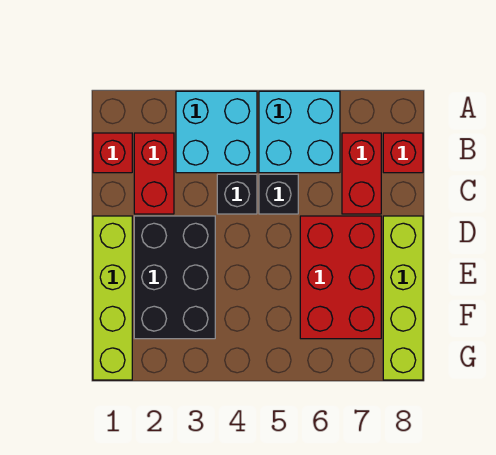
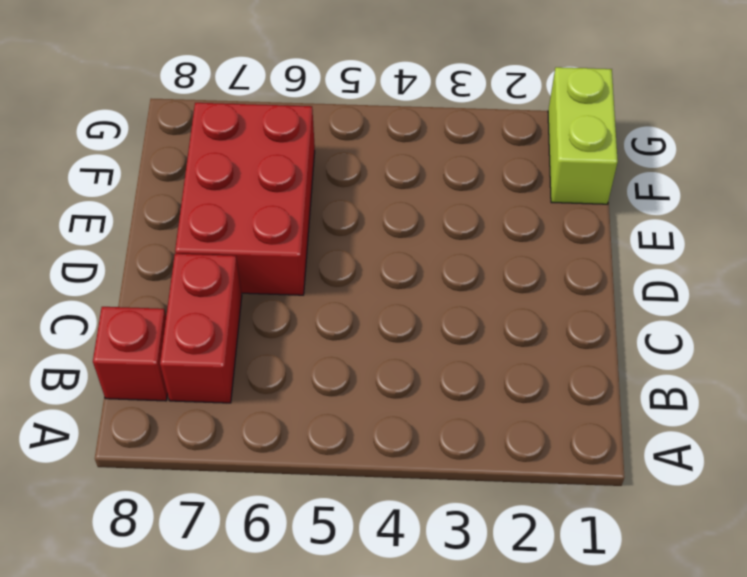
lime brick F1:G1 level 1 -> lime brick D1:G1 level 1
none -> cyan brick A3:B4 level 1
none -> cyan brick A5:B6 level 1
none -> red brick B1 level 1

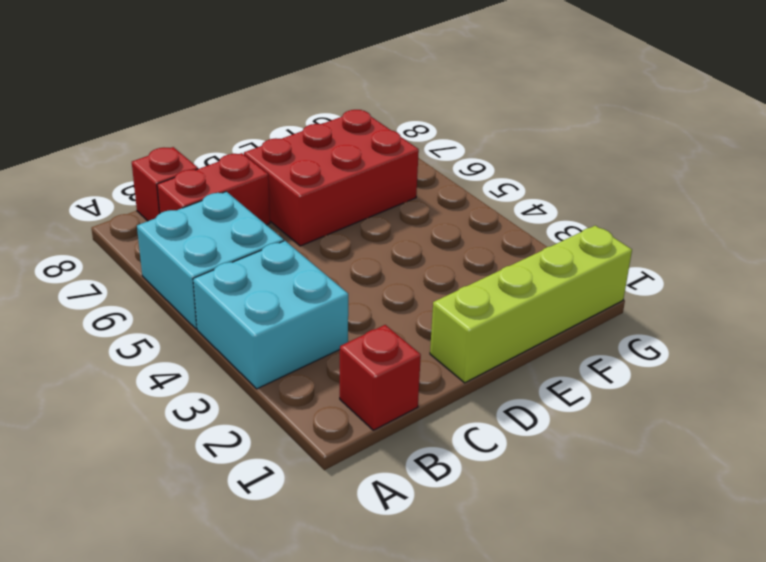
none -> red brick B2:C2 level 1
none -> black brick C4 level 1
none -> black brick C5 level 1

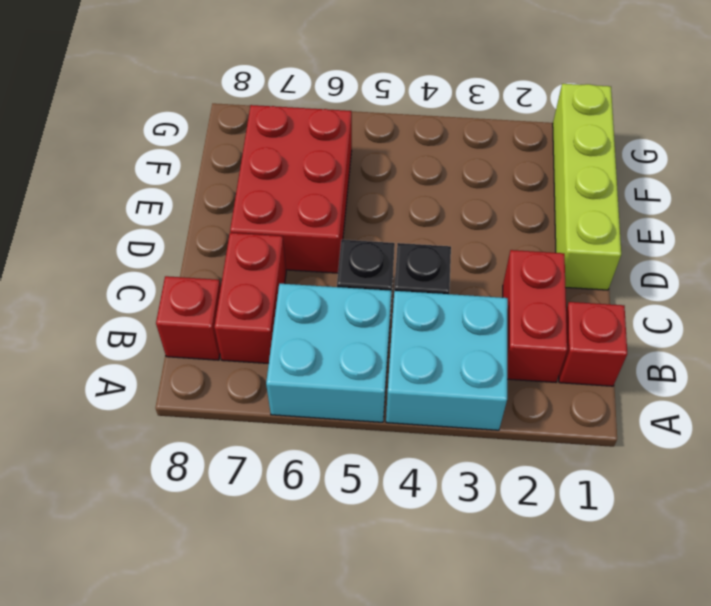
none -> black brick D2:F3 level 1
none -> lime brick D8:G8 level 1

